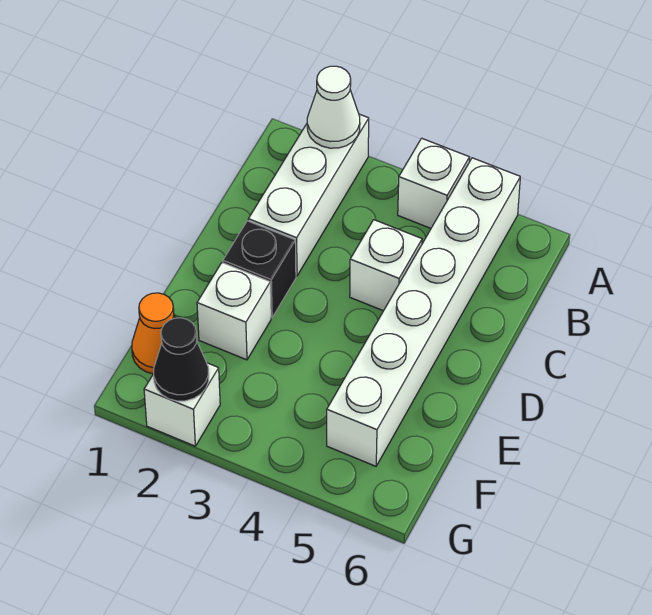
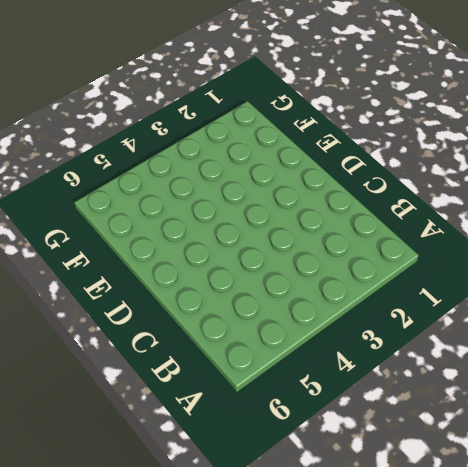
none -> white brick A2:C2 level 1
none -> white brick A4 level 1

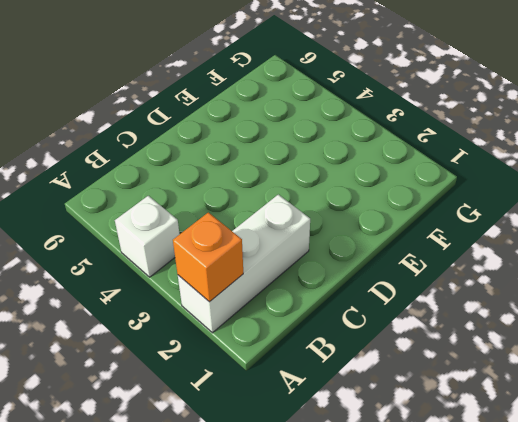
orange brick A2 level 2 -> white cone A2 level 2
none -> white brick A5:F5 level 1
none -> white brick C4 level 1

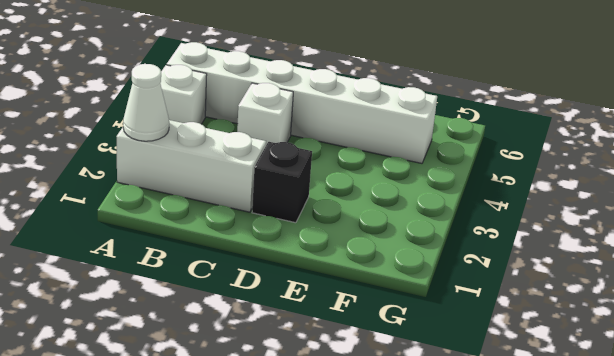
none -> white brick E2 level 1
none -> orange cone F1 level 1

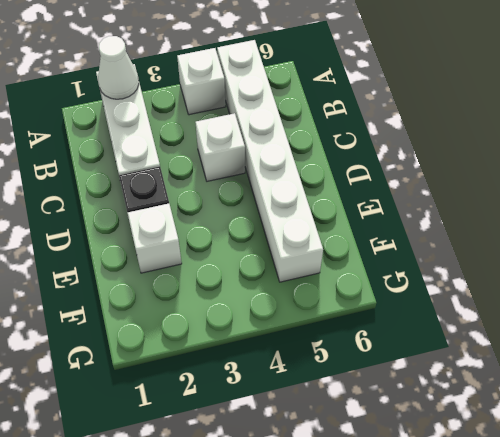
none -> orange cone F1 level 1
none -> white brick G2 level 1

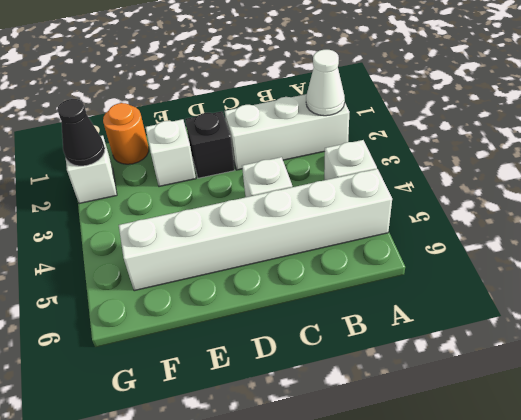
orange round brick F1 level 1 -> orange cone F1 level 1

